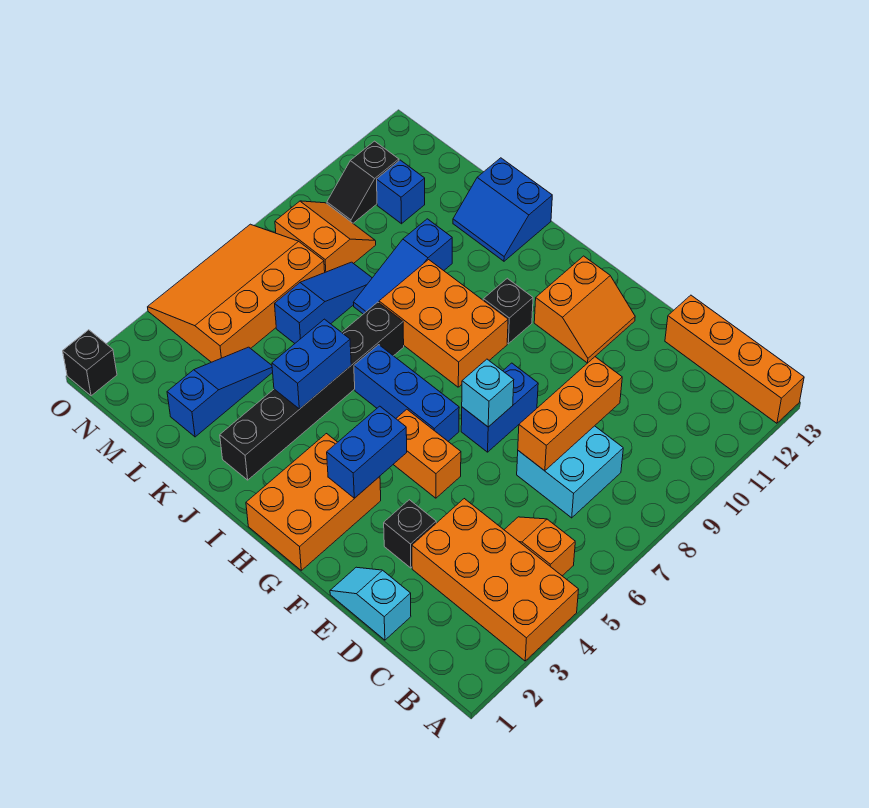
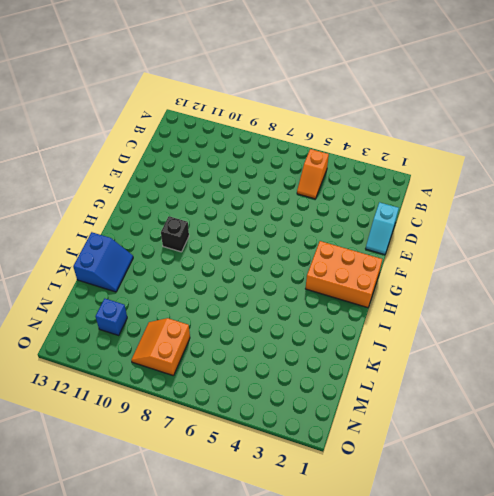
none -> orange brick A3:D4 level 1
none -> orange brick A13:D13 level 1
none -> cyan brick C7:D8 level 1

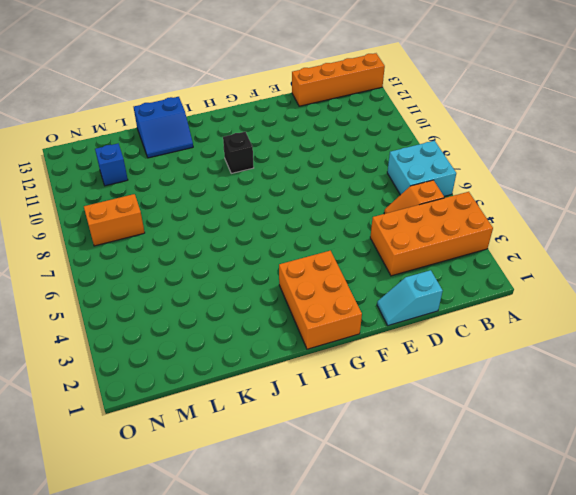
cyan brick A6:B7 level 1 -> cyan brick C7:D8 level 1
none -> black brick E3 level 1
none -> orange brick F5:G5 level 1
none -> blue brick F7:F8 level 1

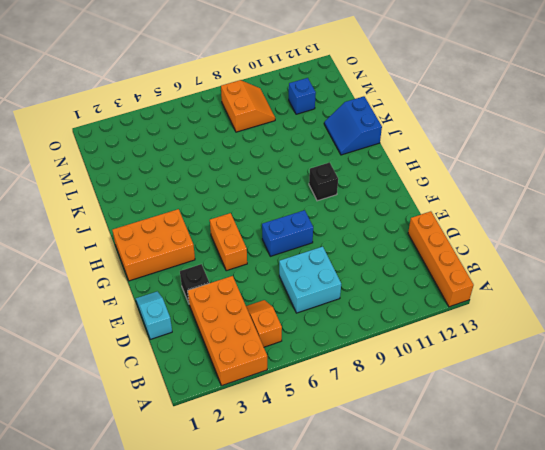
none -> orange slope F11:G12 level 1 top G
none -> blue brick G6:I6 level 1
none -> orange brick H8:J9 level 1

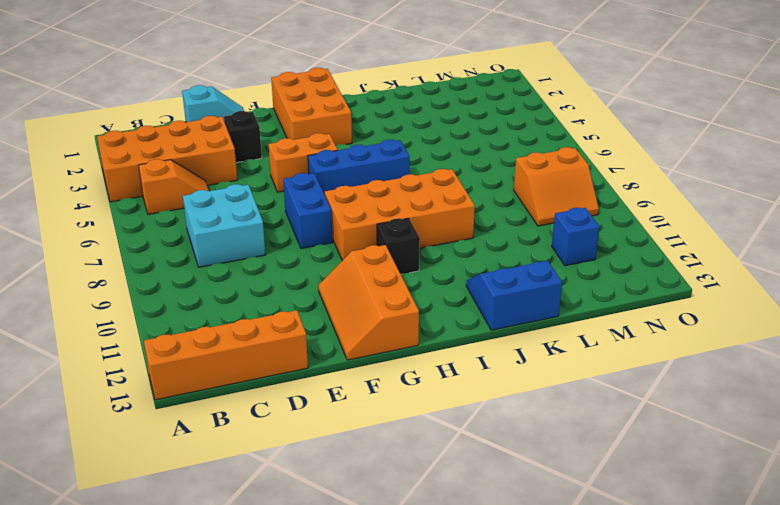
orange slope F11:G13 level 1 top G -> orange slope F11:G12 level 1 top G
orange brick G8:J9 level 1 -> orange brick H8:J9 level 1
none -> black brick J2:J7 level 1
none -> blue slope K8:K10 level 1 top 10
none -> blue slope L2:L4 level 1 top 2

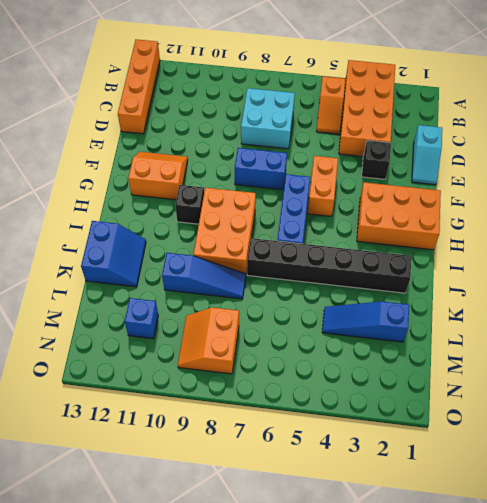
none -> blue slope L6:L8 level 1 top 6
none -> orange slope M4:O7 level 1 top M
none -> black slope N10:N11 level 1 top 11

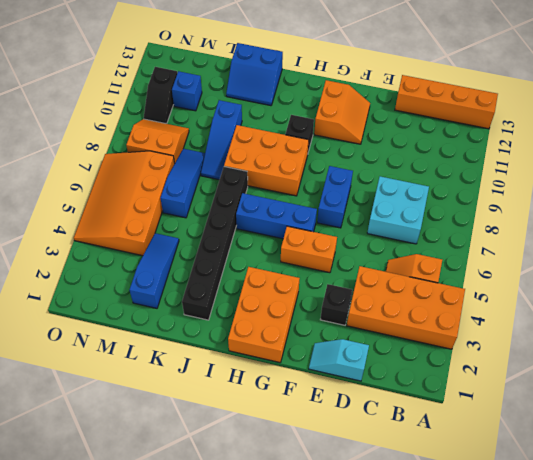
none -> black brick O1 level 1
none -> orange brick D7:D9 level 2
none -> cyan brick F7 level 2

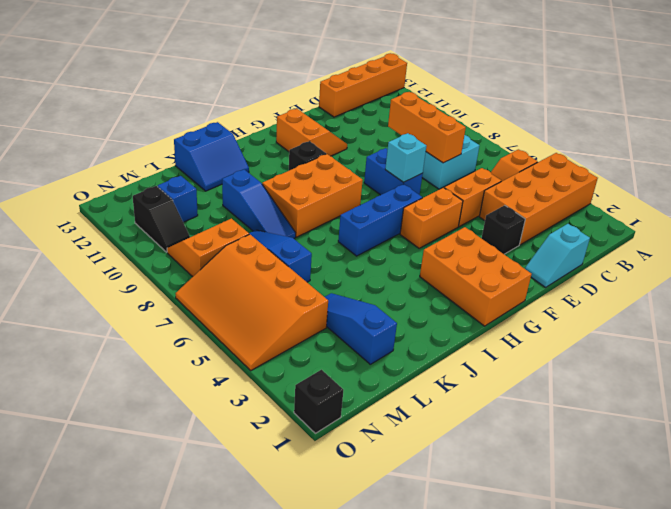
orange brick D5:E5 level 1 -> none
none -> black brick J2:J7 level 1
none -> blue brick G3:G4 level 2
none -> blue brick J4:J5 level 2

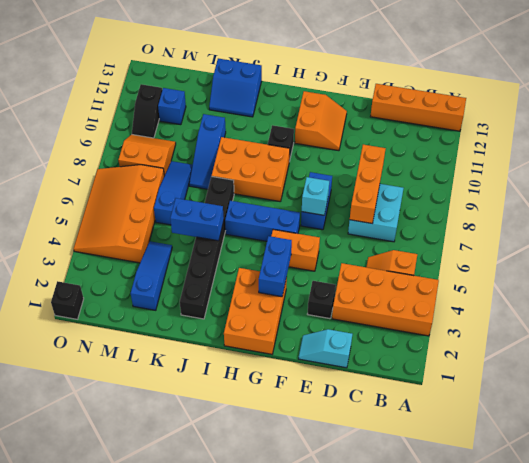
blue brick J5:K5 level 2 -> blue brick J4:J5 level 2

